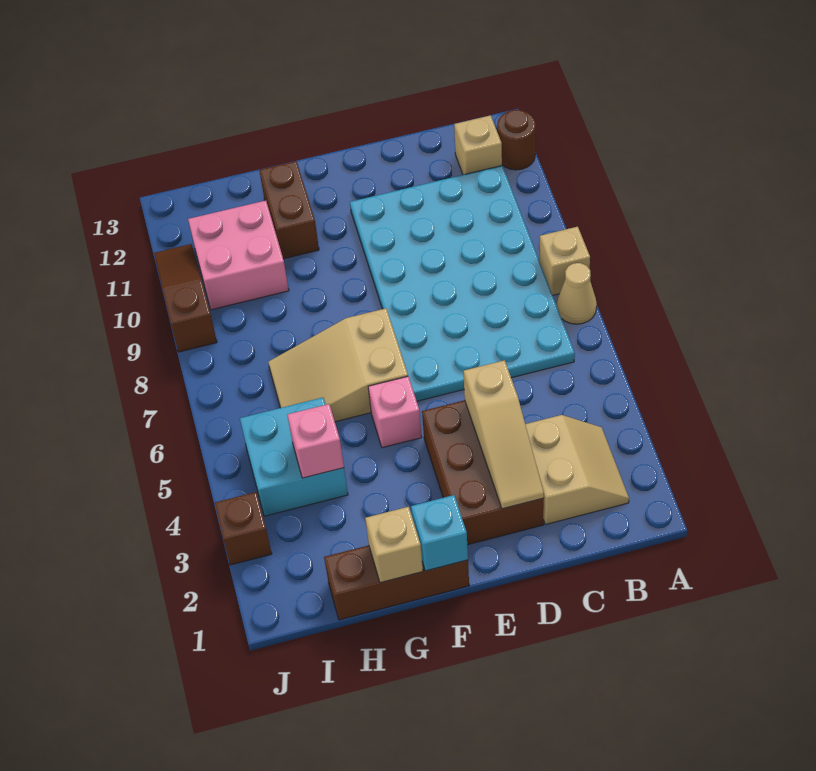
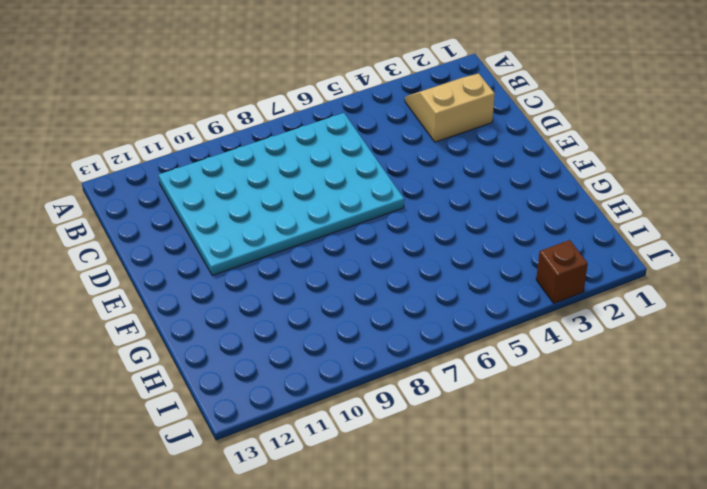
none -> tan cone A7 level 1
none -> tan brick A8 level 1
none -> brown round brick A12 level 1

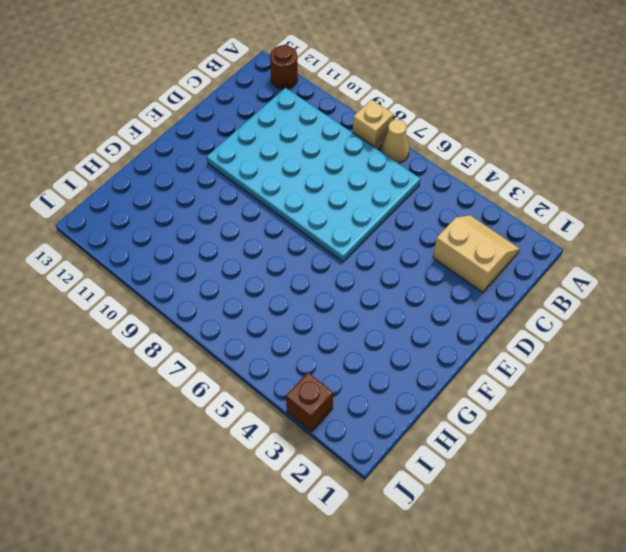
none -> tan brick B12 level 1
none -> brown brick D2:E4 level 1
none -> brown brick F1:H1 level 1

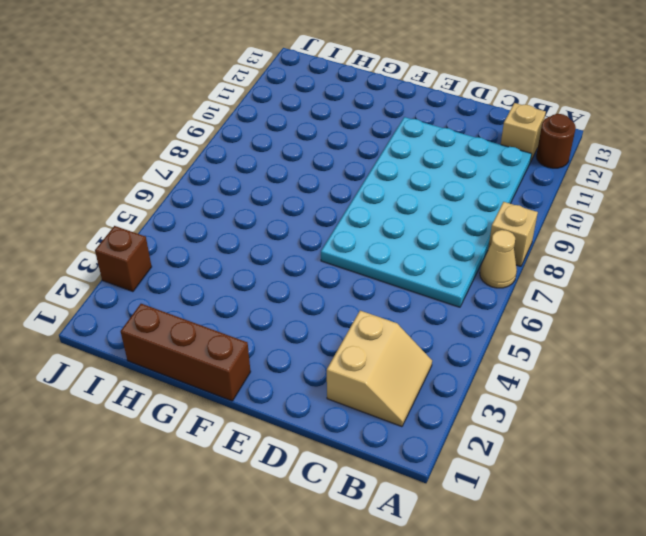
none -> brown brick D2:E4 level 1
none -> pink brick F5 level 1
none -> tan slope F6:H7 level 1 top F

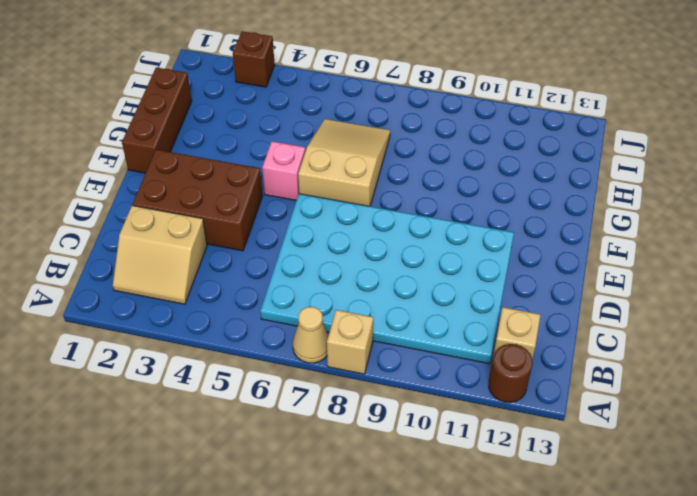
none -> brown brick G11:G12 level 1
none -> cyan brick H4:I5 level 1
none -> pink brick H10:I11 level 1

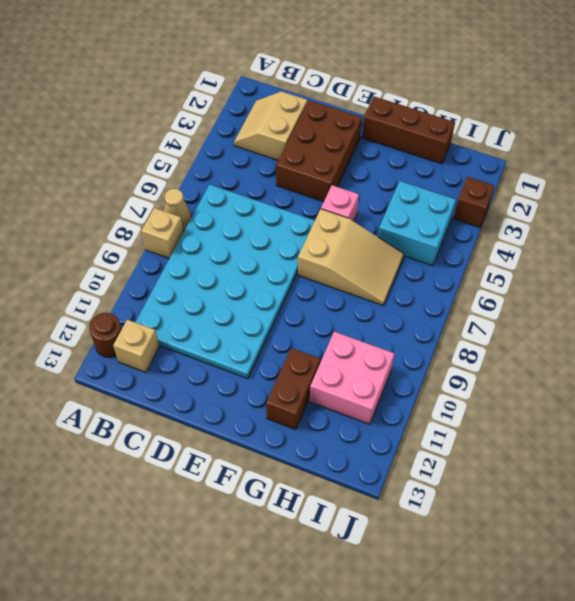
none -> brown slope J9:J11 level 1 top 9
none -> tan slope D2:D4 level 2 top 4
none -> cyan brick F1 level 2

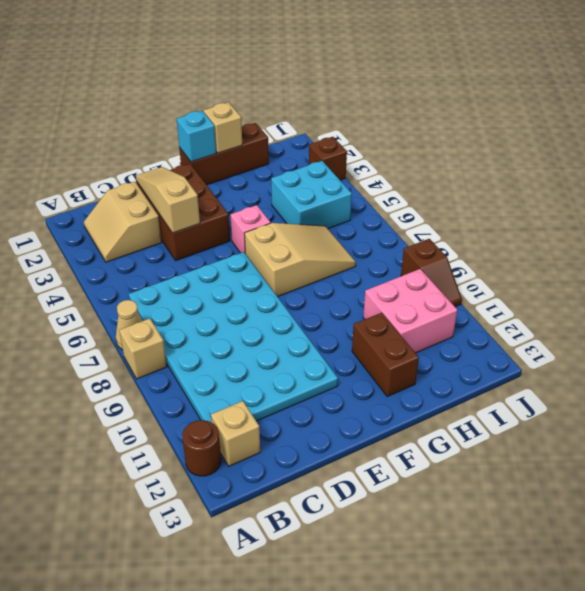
brown slope J9:J10 level 1 top 9 -> brown slope J9:J11 level 1 top 9
none -> pink brick H4 level 2

